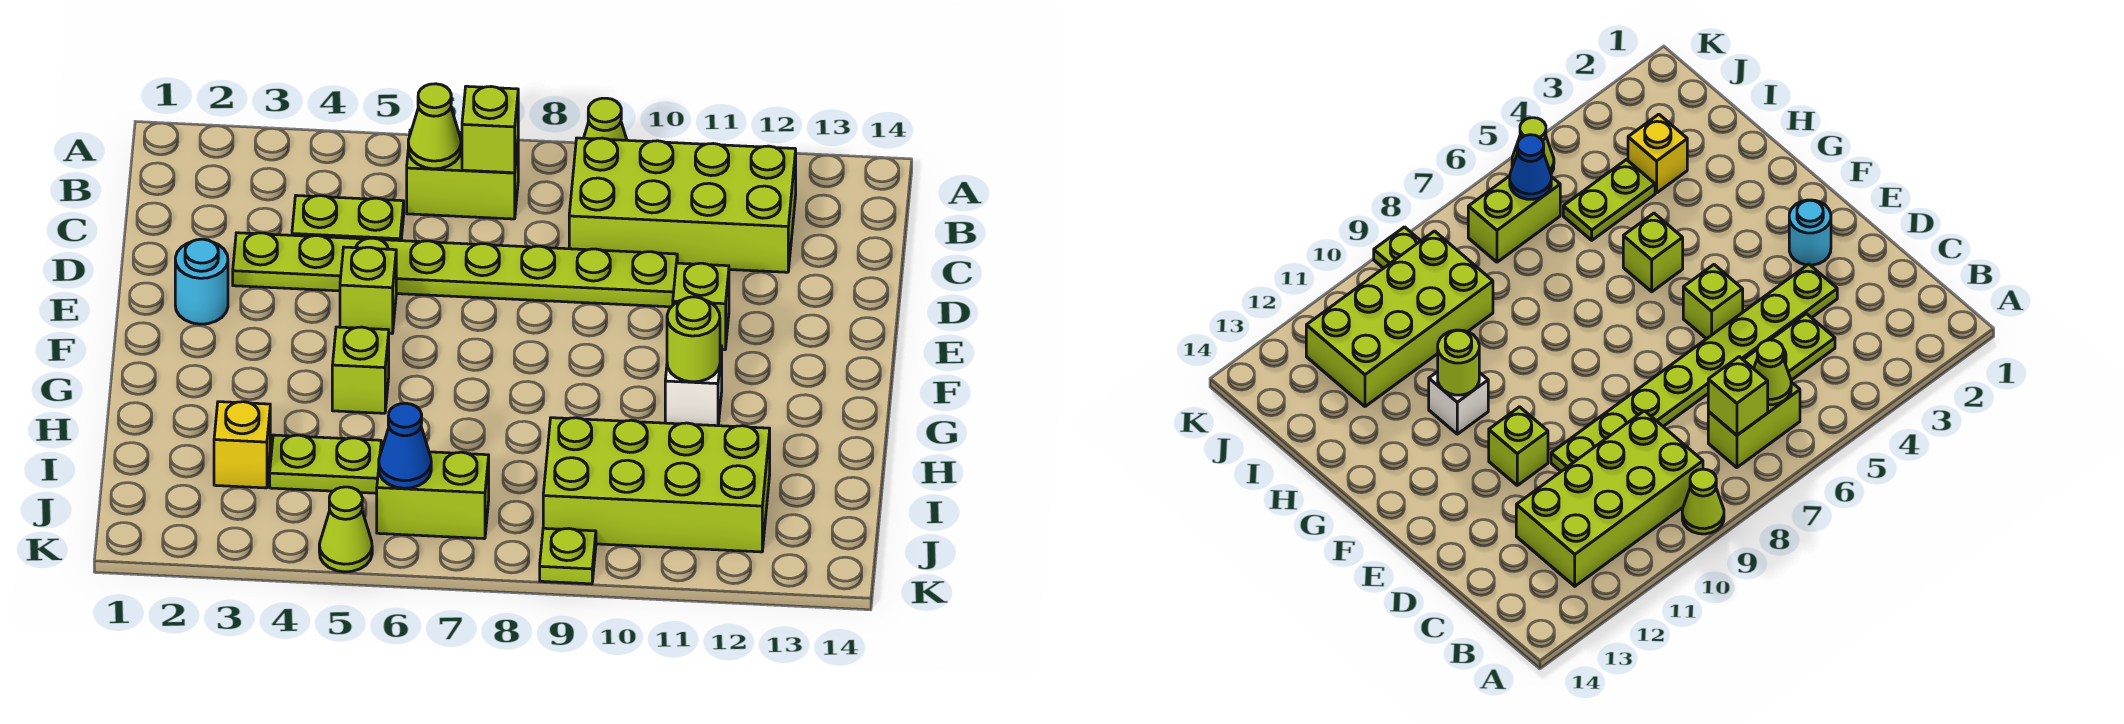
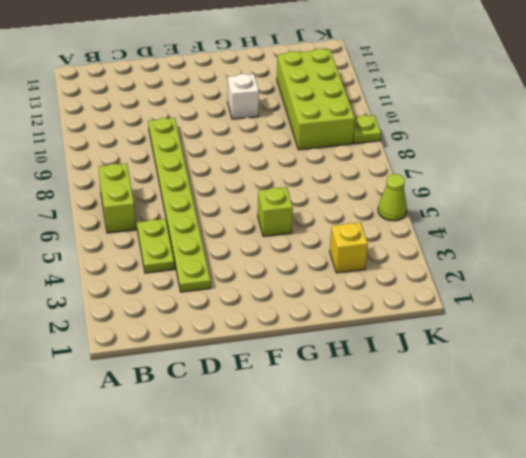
none -> lime cone A9 level 1
none -> lime brick B9:C12 level 1
none -> cyan round brick E2 level 1

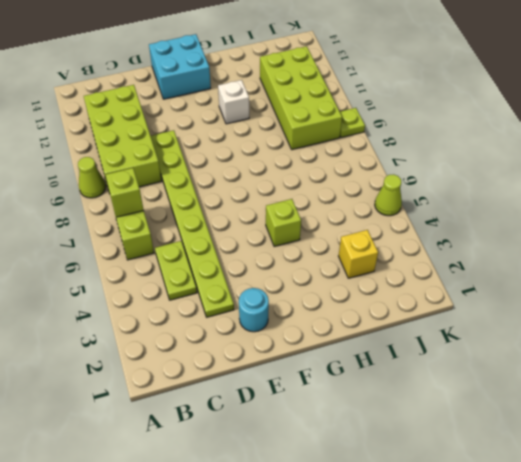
cyan brick E13:F14 level 1 -> none
none -> lime brick E5 level 1
none -> lime brick E11 level 1
none -> lime plate I4:I5 level 1

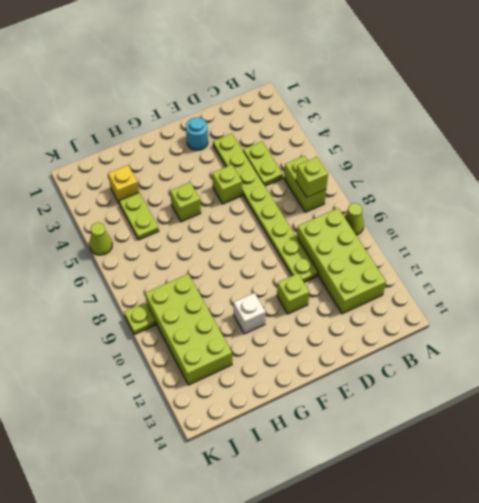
none -> lime brick J6:J7 level 1
none -> lime cone B6 level 2
none -> lime round brick G11 level 2

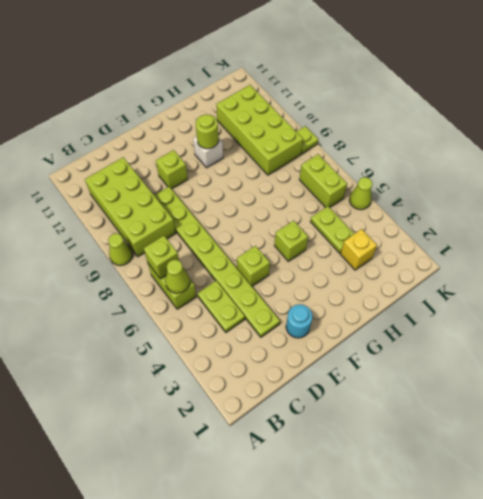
none -> blue cone J6 level 2

